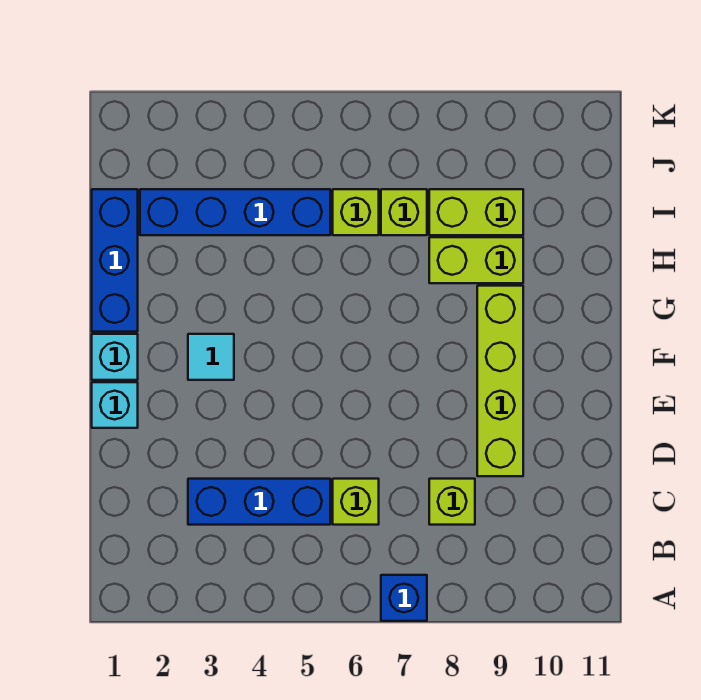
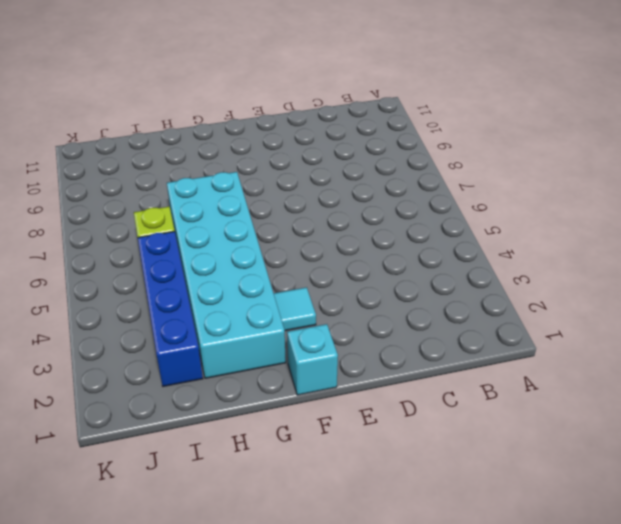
cyan brick G2:H7 level 1 -> none
none -> blue brick A7 level 1
none -> blue brick C3:C5 level 1
none -> lime brick C6 level 1

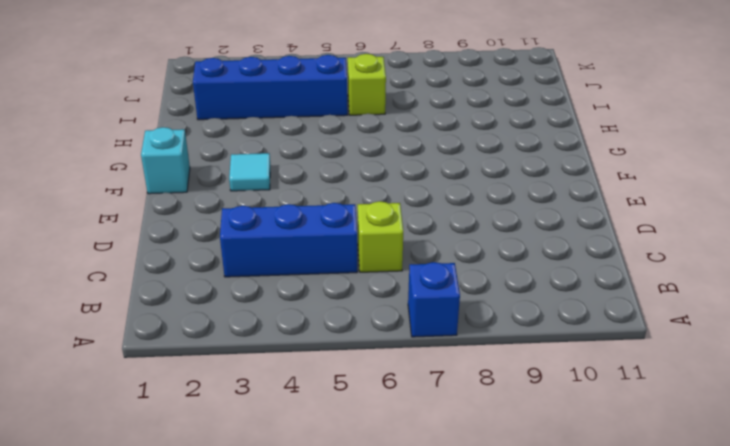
none -> lime brick C8 level 1
none -> lime brick D9:G9 level 1
none -> cyan brick E1 level 1

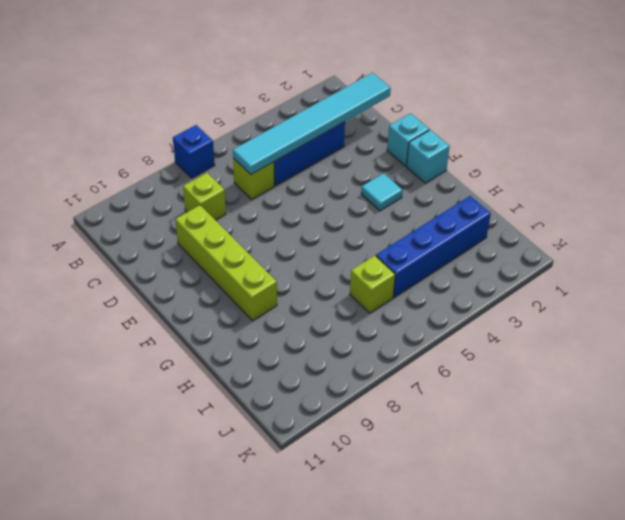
cyan tile C1:C6 level 2 -> none
none -> blue brick G1:I1 level 1
none -> lime brick H8:H9 level 1
none -> lime brick I7 level 1

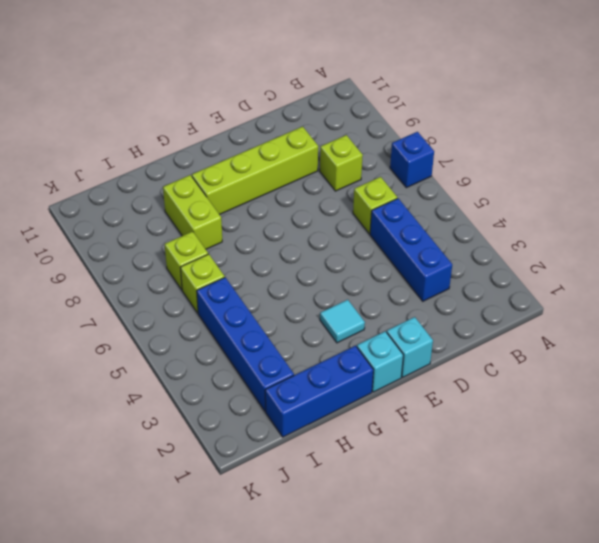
none -> lime brick I8:I9 level 1

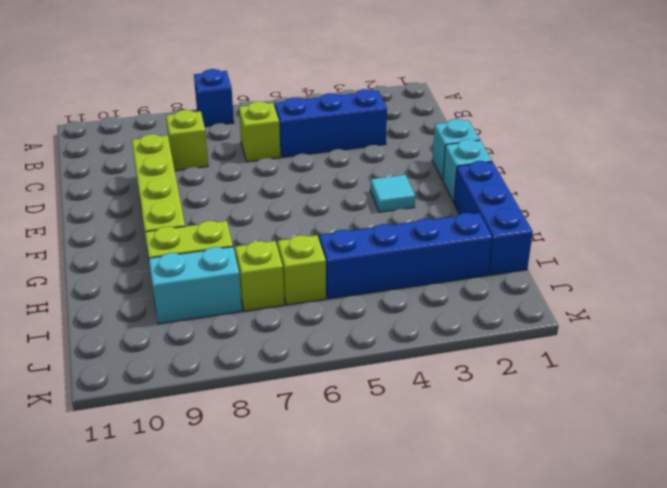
cyan brick I8:I9 level 1 -> lime brick I8:I9 level 1

